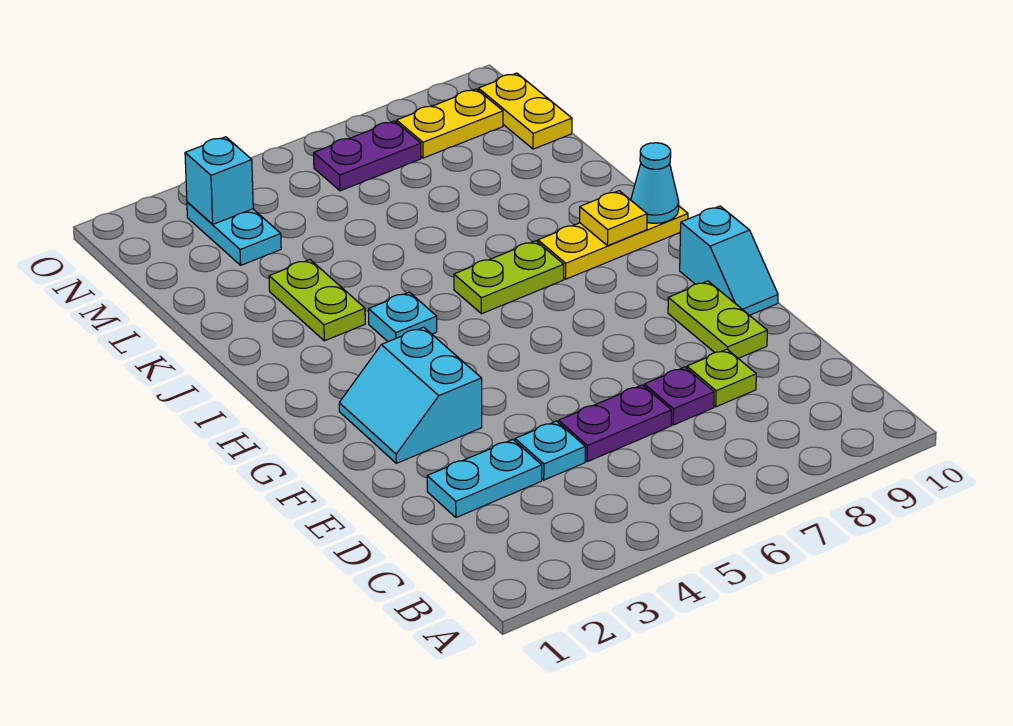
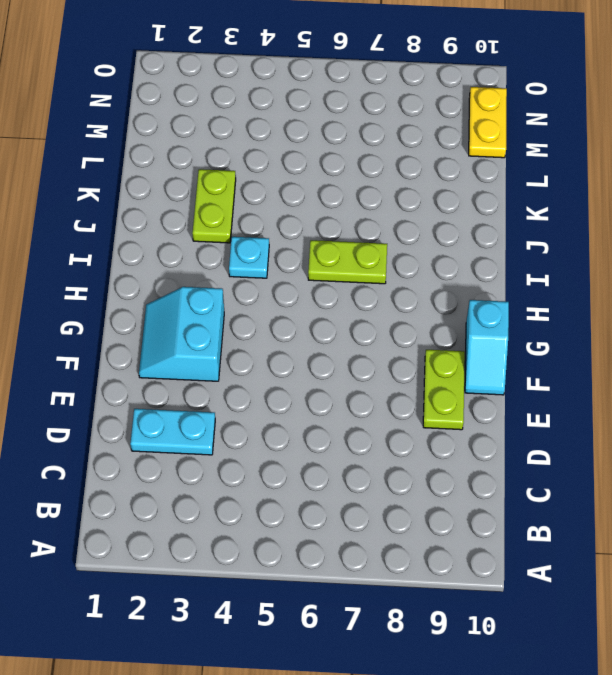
none -> cyan plate D4 level 1
none -> purple plate D5:D6 level 1
none -> purple plate D7 level 1

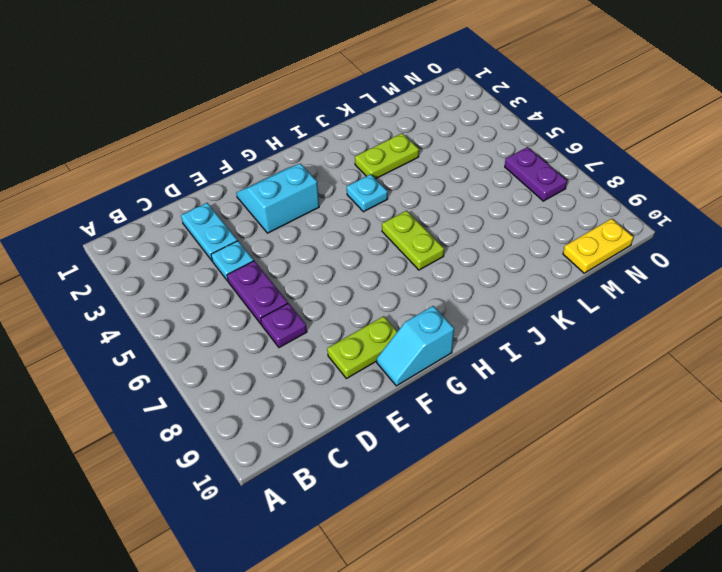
none -> lime plate D8 level 1
none -> yellow plate I8:I10 level 1
none -> cyan plate M3:N3 level 1

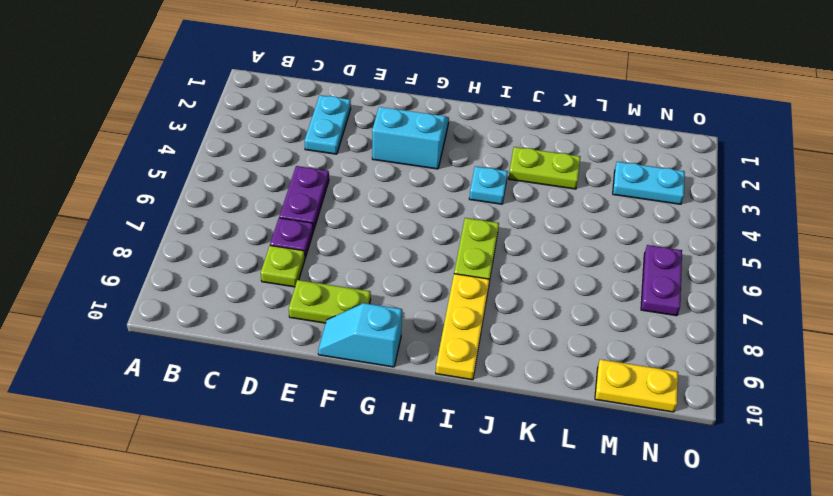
none -> cyan plate D4 level 1
none -> yellow plate N8:N9 level 1
none -> yellow plate I9 level 2

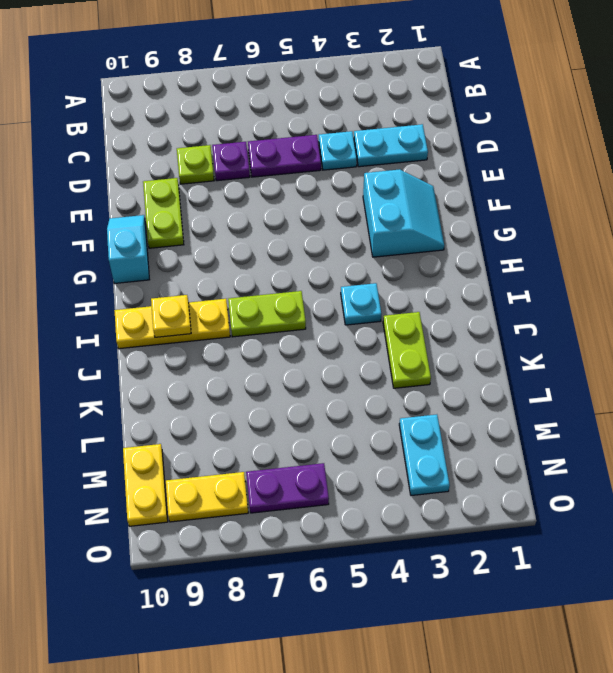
none -> cyan cone I10 level 2
none -> cyan brick N3 level 2

